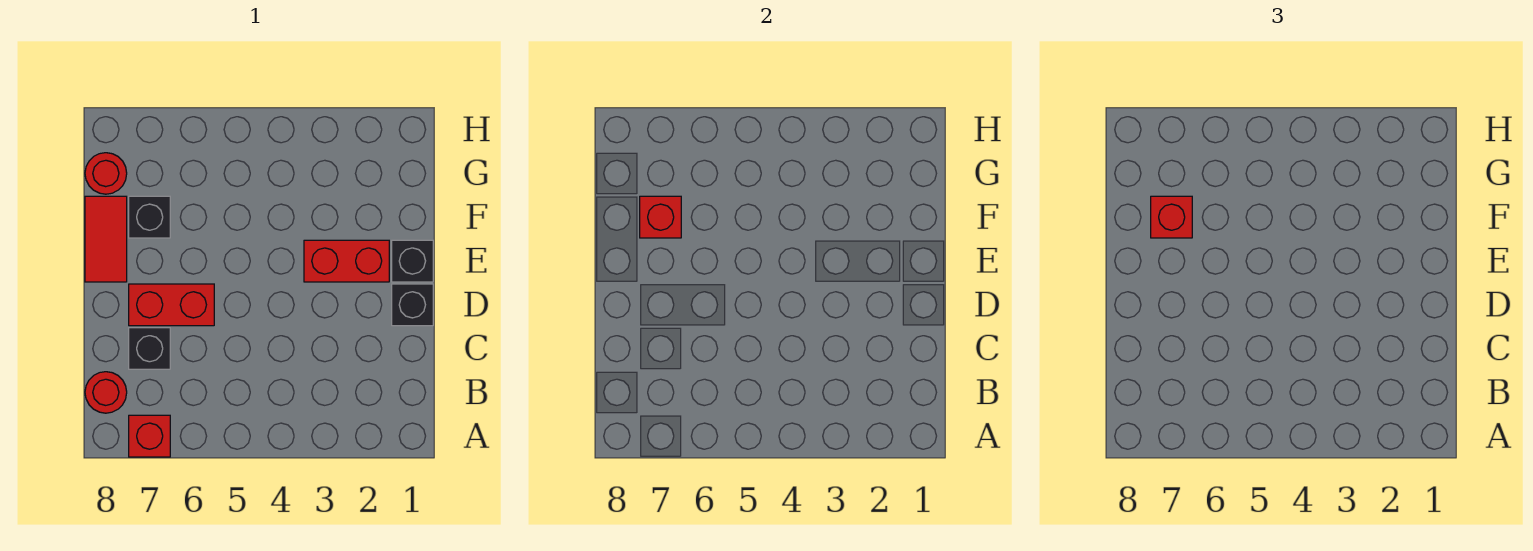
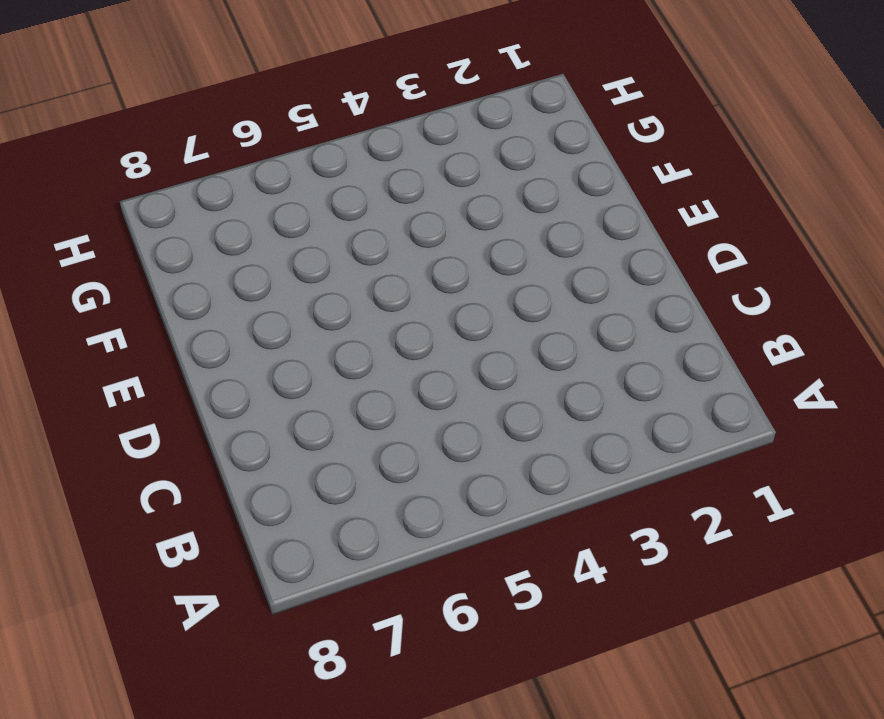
none -> red brick A7 level 1
none -> red round brick B8 level 1
none -> black brick C7 level 1

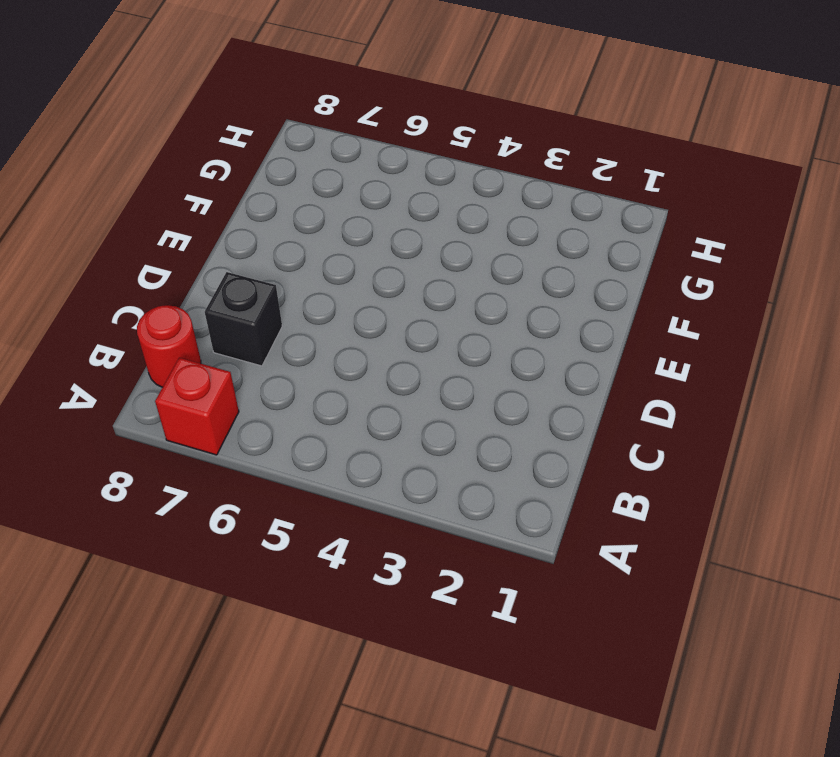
none -> black brick D1 level 1
none -> red brick D6:D7 level 1
none -> black brick E1 level 1

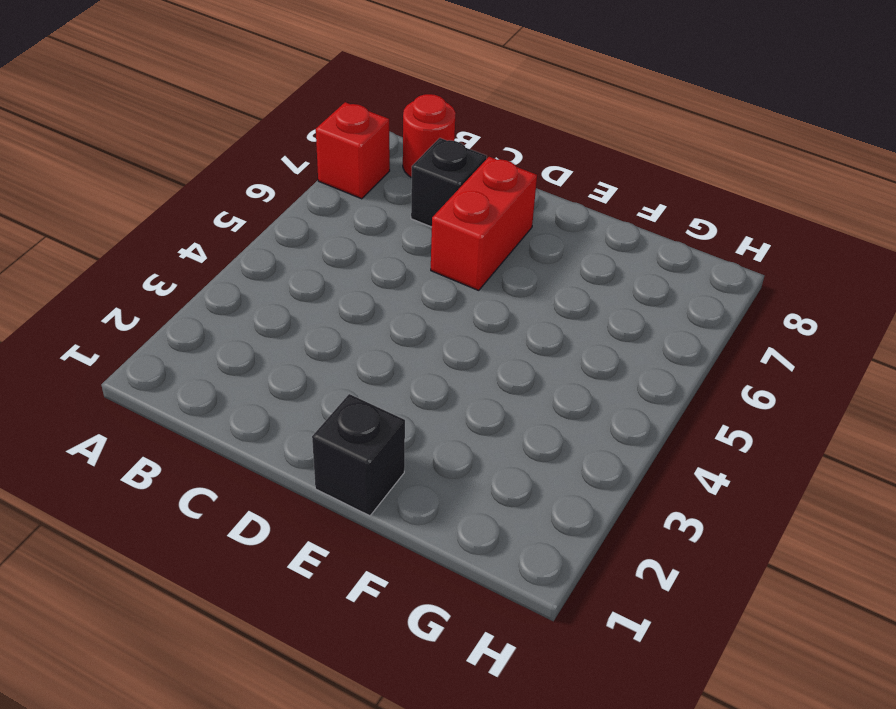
none -> black brick D1 level 1
none -> red brick E2:E3 level 1
none -> red tile E8:F8 level 1

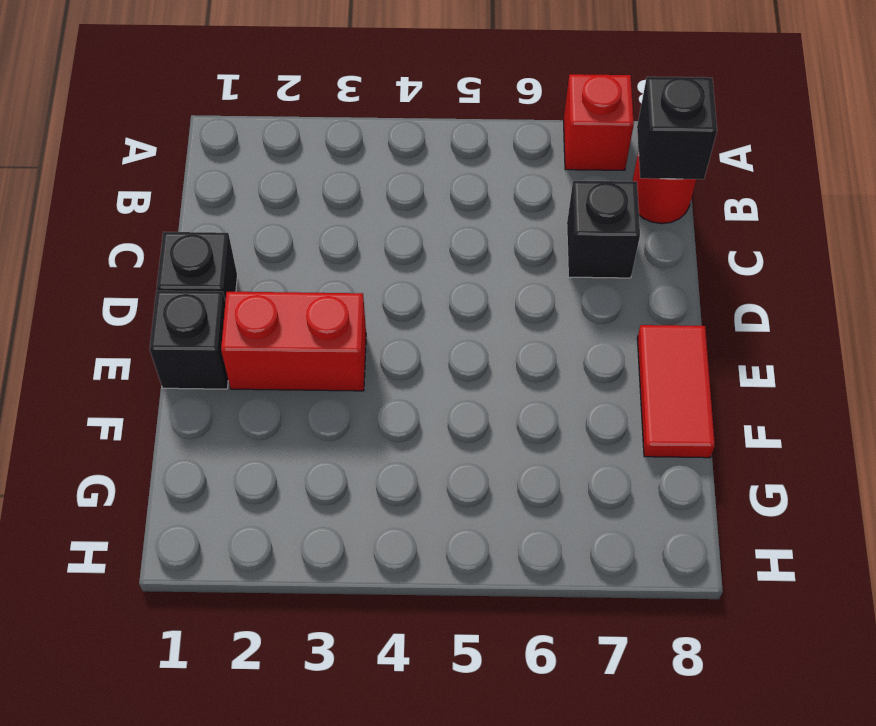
black brick B8 level 2 -> black brick F7 level 1
none -> red brick D6:D7 level 1
none -> red round brick G8 level 1
none -> red brick F7 level 2

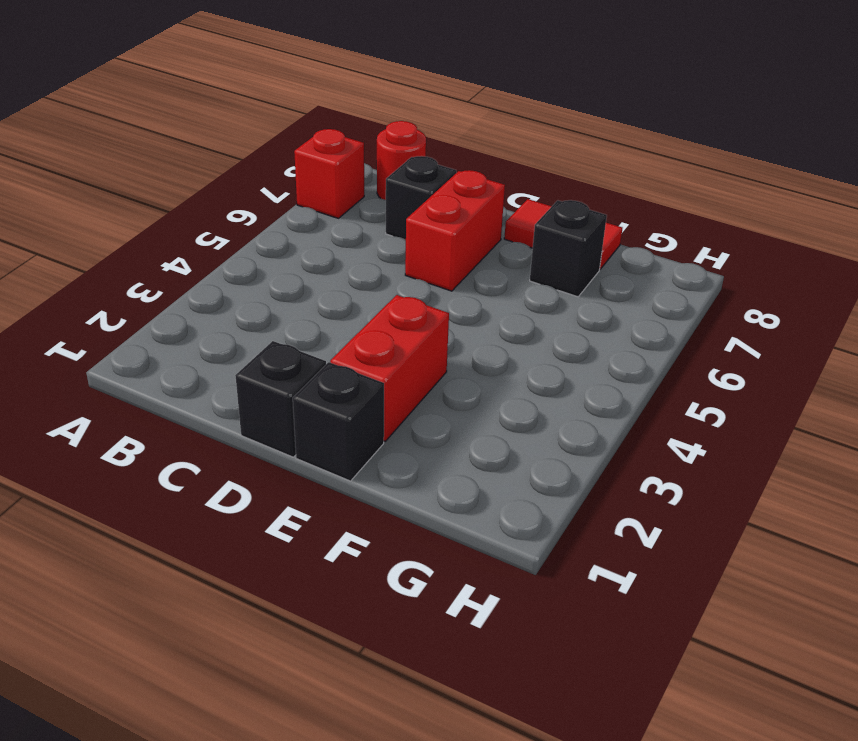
none -> red round brick G8 level 1
none -> red brick F7 level 2
none -> red brick F7 level 3

